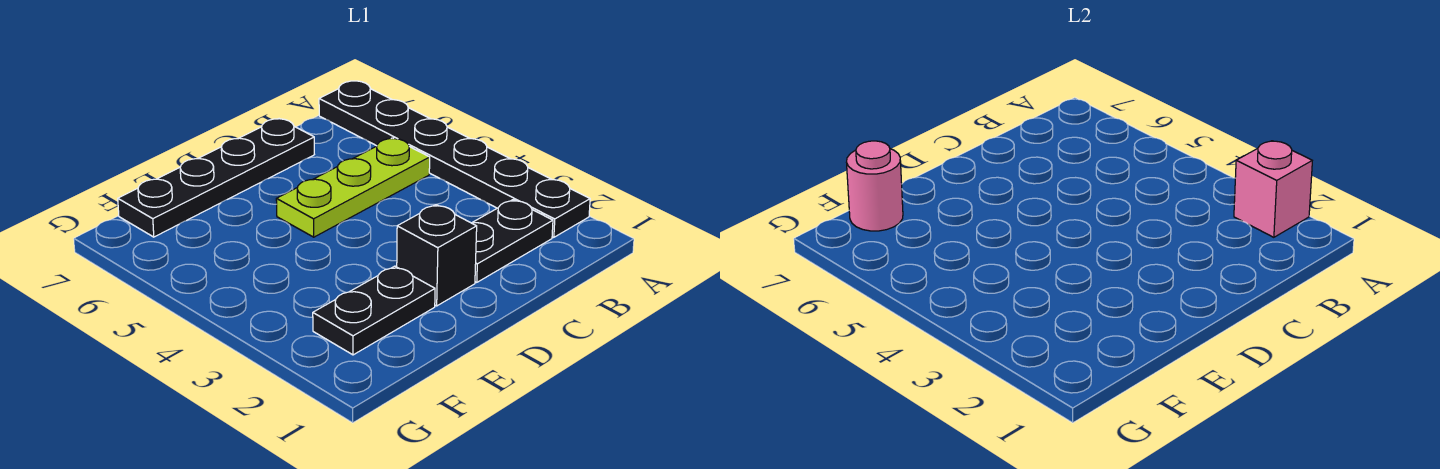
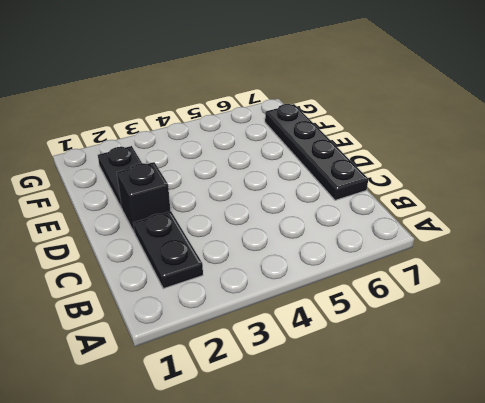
none -> black plate A2:A7 level 1
none -> lime plate B5:D5 level 1

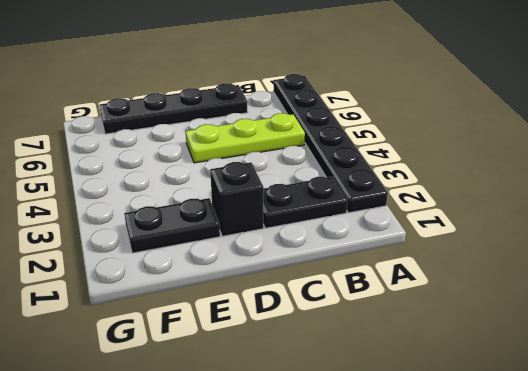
none -> pink brick A2 level 2
none -> pink round brick F7 level 2

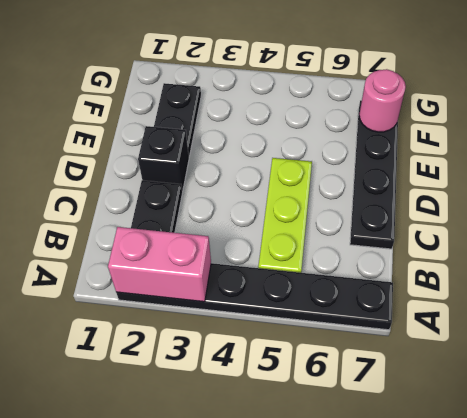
pink brick A2:A3 level 2 -> pink brick A2 level 2

